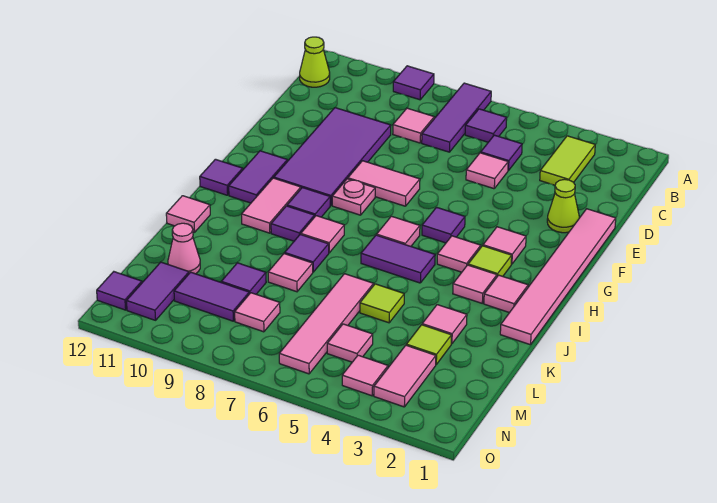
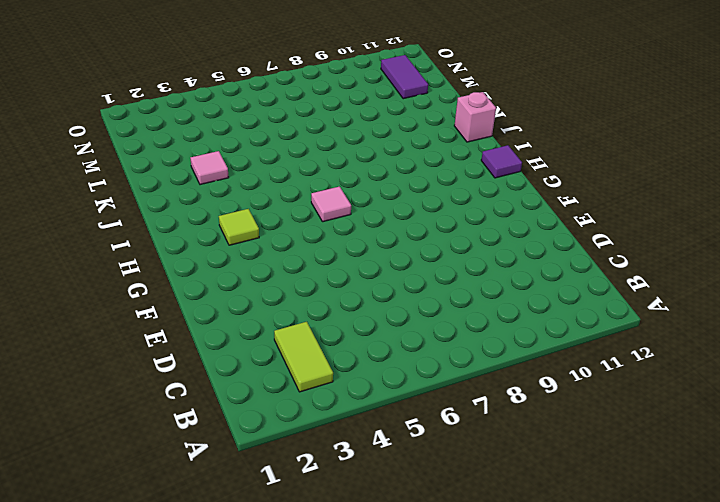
pink brick J12 level 1 -> pink tile J12 level 1
none -> purple tile A7:C7 level 1
none -> purple tile A9 level 1
none -> purple tile B6 level 1
none -> lime cone B12 level 1

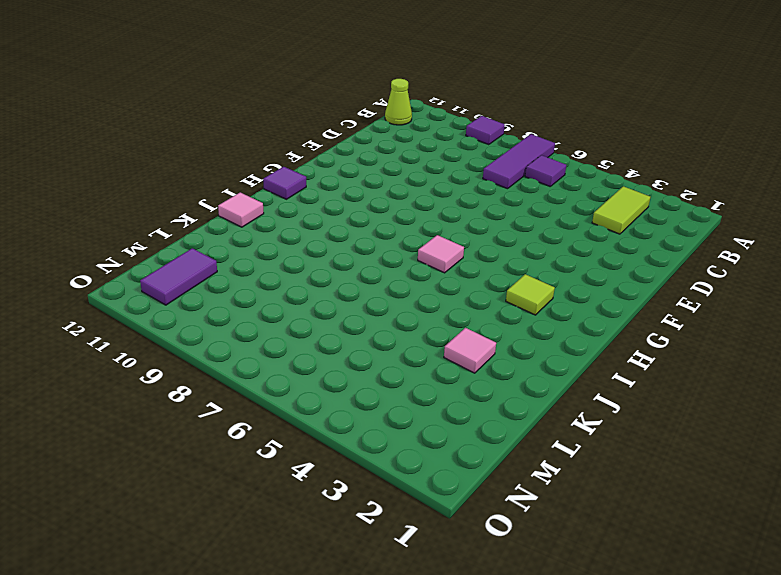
none -> purple tile C5 level 1
none -> pink tile C8 level 1
none -> pink tile D5 level 1
none -> purple tile D9:G10 level 1

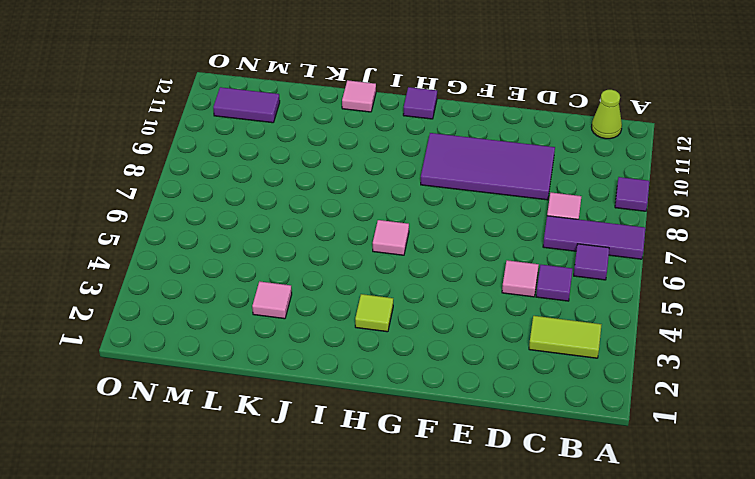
none -> pink tile E1:J1 level 1
none -> lime cone E2 level 1
none -> pink tile F7:F8 level 1
none -> pink tile G3 level 1

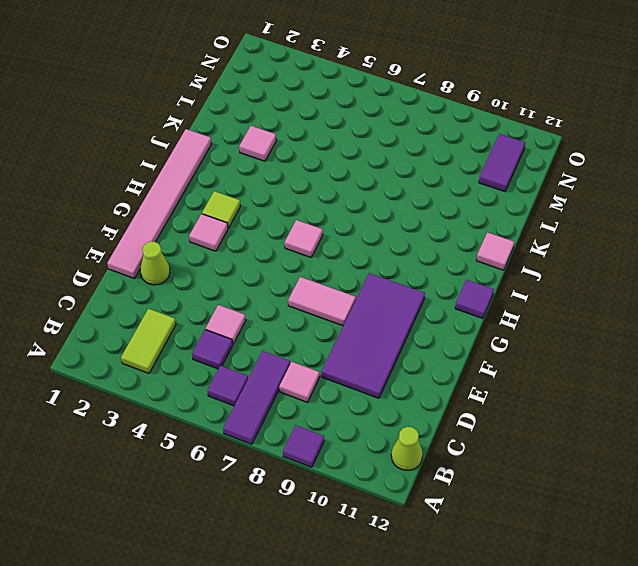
none -> purple tile G5 level 1
none -> pink plate G8 level 1
none -> purple tile G11:H11 level 1
none -> pink tile H4 level 1

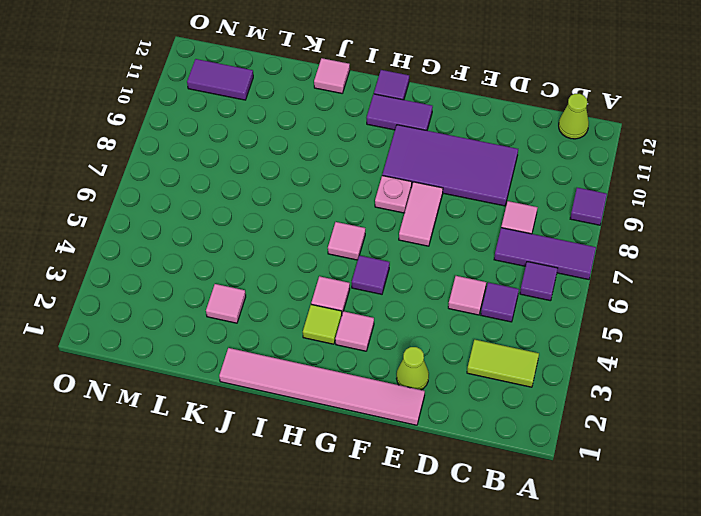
none -> purple tile H9 level 1
none -> pink tile H10:I10 level 1
none -> pink tile I2 level 1
none -> pink tile I3 level 1

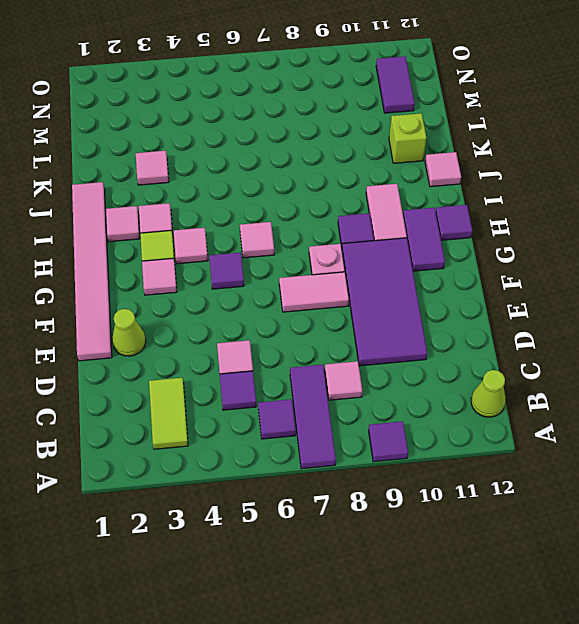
lime brick K11 level 1 -> none
none -> purple tile I5:I6 level 1
none -> pink tile I8 level 1
none -> purple tile I9 level 1
none -> purple tile J8 level 1

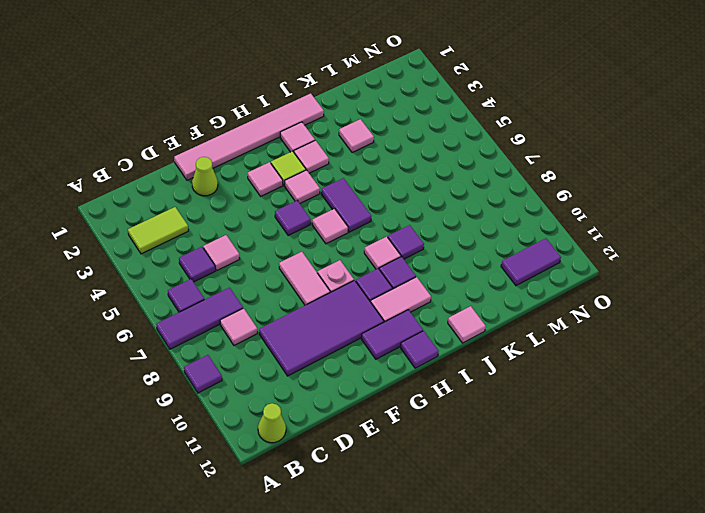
none -> lime tile K5 level 1
none -> pink tile K6:N6 level 1
none -> pink tile K8 level 1
none -> lime tile L3 level 1

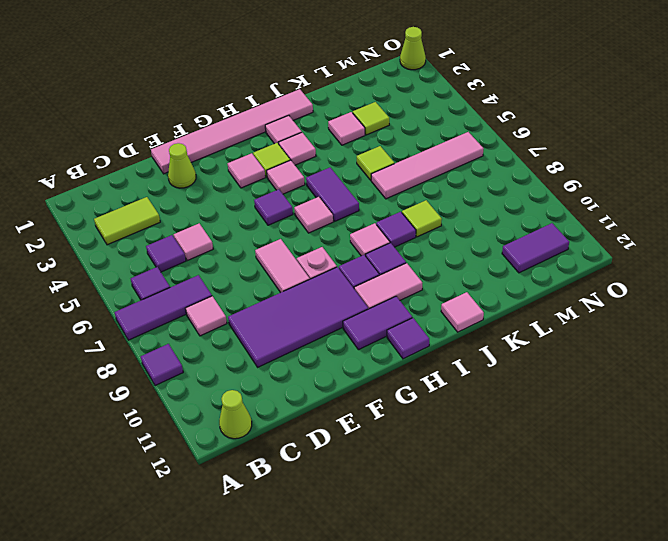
lime tile K8 level 1 -> pink tile K8 level 1
lime cone O1 level 1 -> none
none -> purple tile L9 level 1
none -> pink cone L11 level 1
none -> pink tile M3:N3 level 1
none -> pink tile M5 level 1

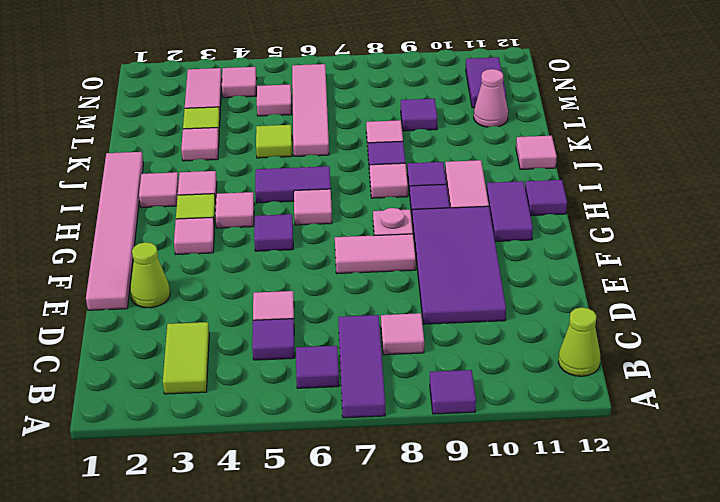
none -> pink tile M8 level 1
none -> purple tile M9:M10 level 1
none -> purple tile N12 level 1

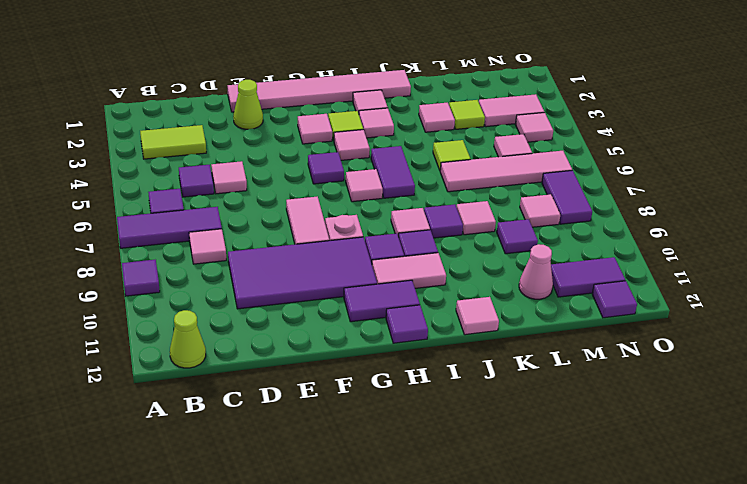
purple tile N7:N8 level 1 -> purple tile M9:M10 level 1

